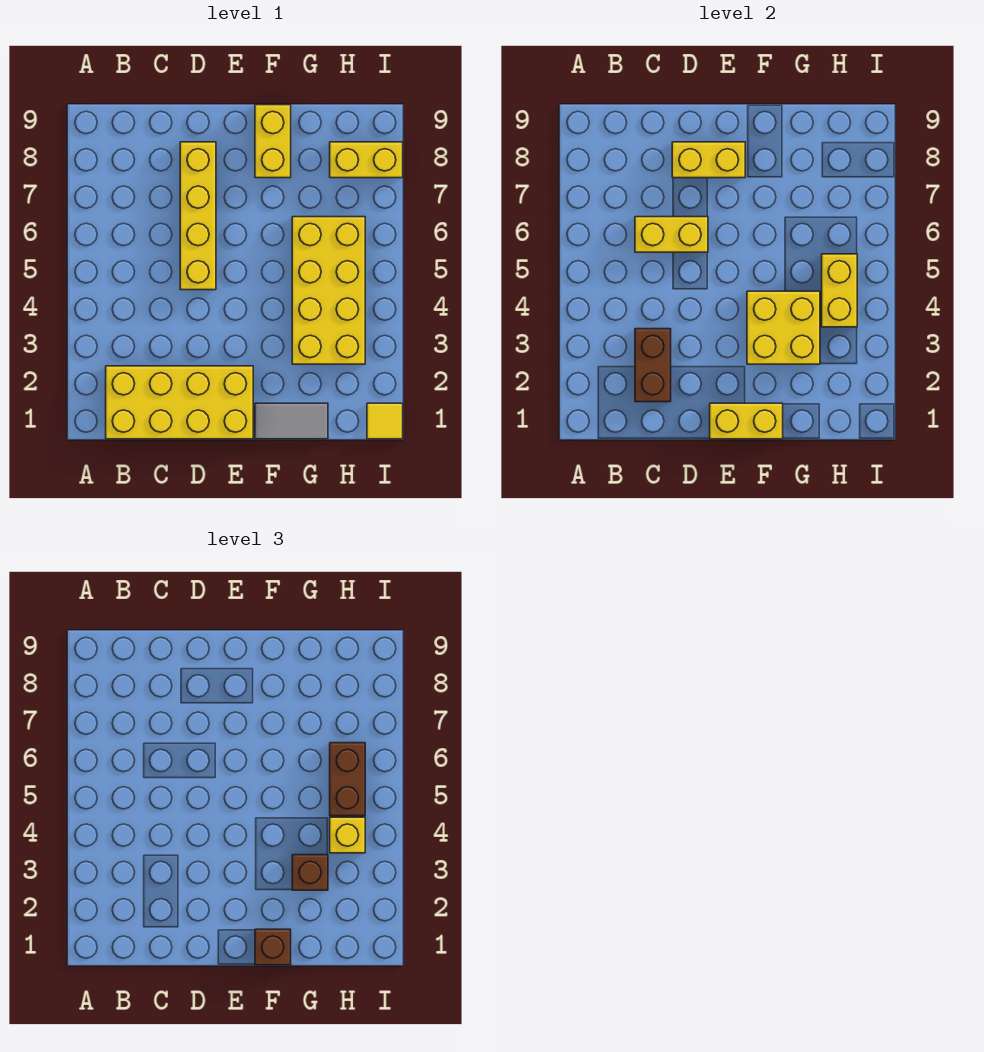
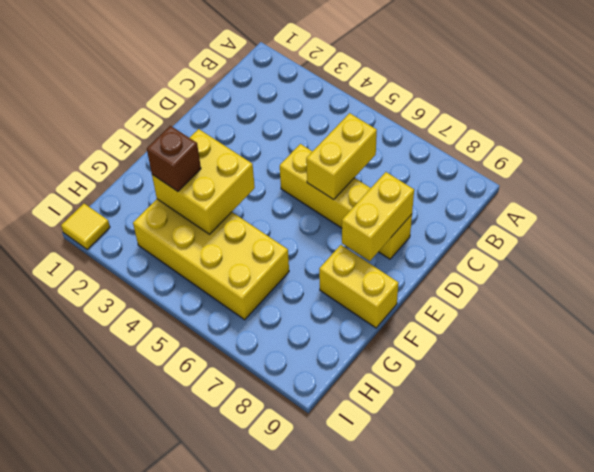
none -> yellow brick B1:E2 level 1
none -> grey tile F1:G1 level 1
none -> yellow brick H8:I8 level 1

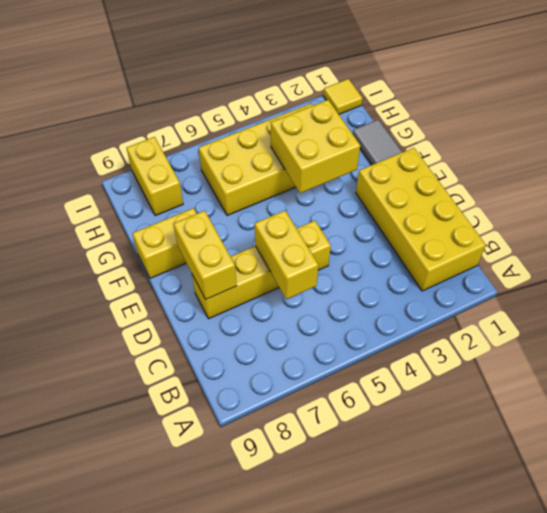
none -> brown brick C2:C3 level 2
none -> yellow brick E1:F1 level 2
none -> yellow brick H4:H5 level 2

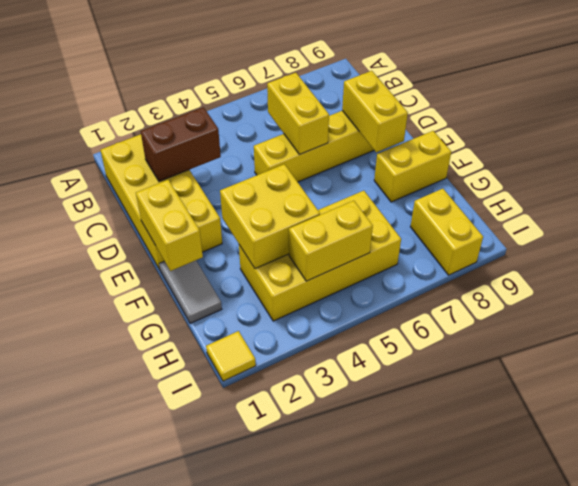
none -> brown brick F1 level 3
none -> brown brick G3 level 3
none -> yellow brick H4 level 3

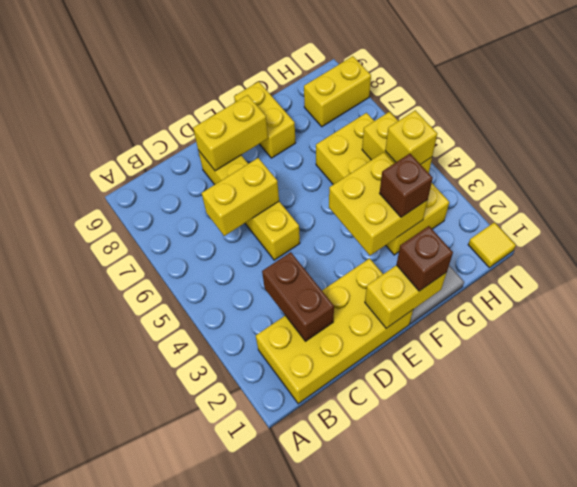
none -> brown brick H5:H6 level 3

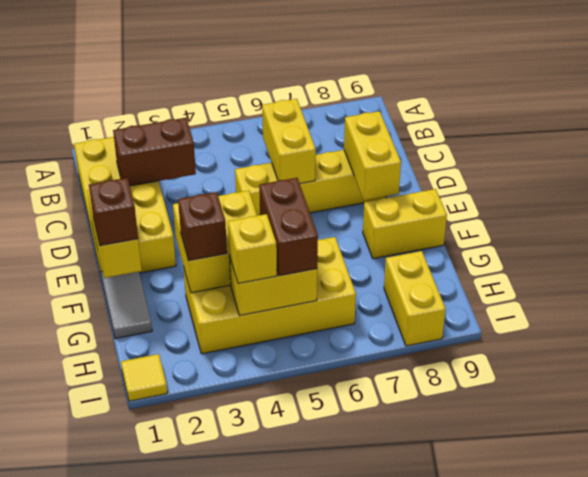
brown brick G5:H5 level 3 -> brown brick H5:H6 level 3

